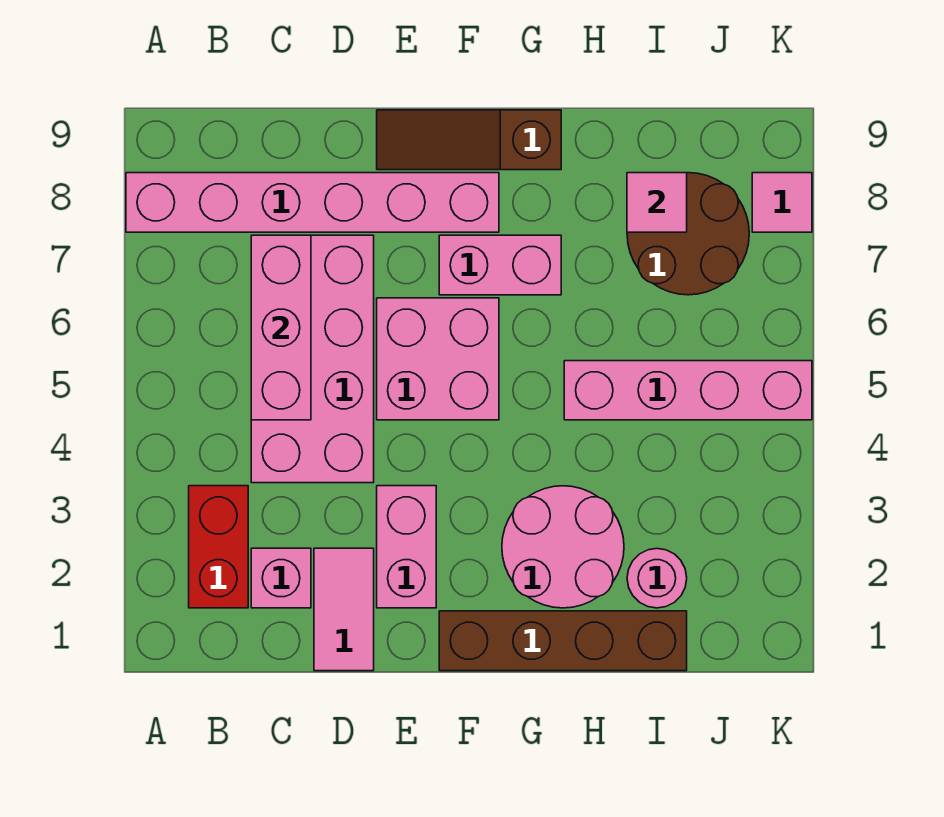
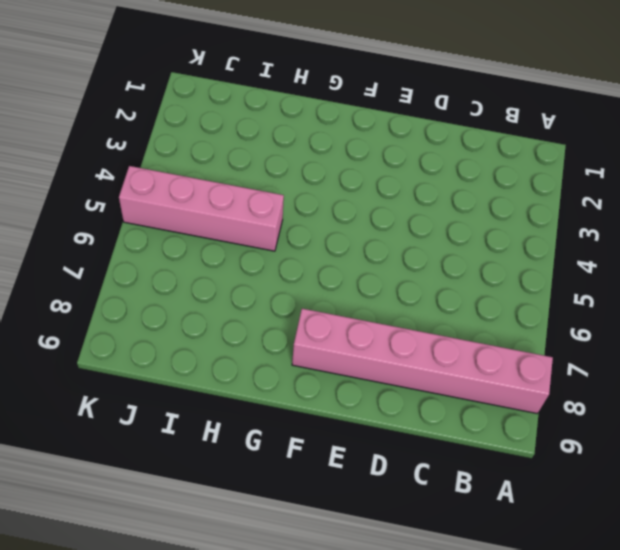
none -> red brick B2:B3 level 1
none -> pink brick C2 level 1
none -> pink brick C4:D7 level 1

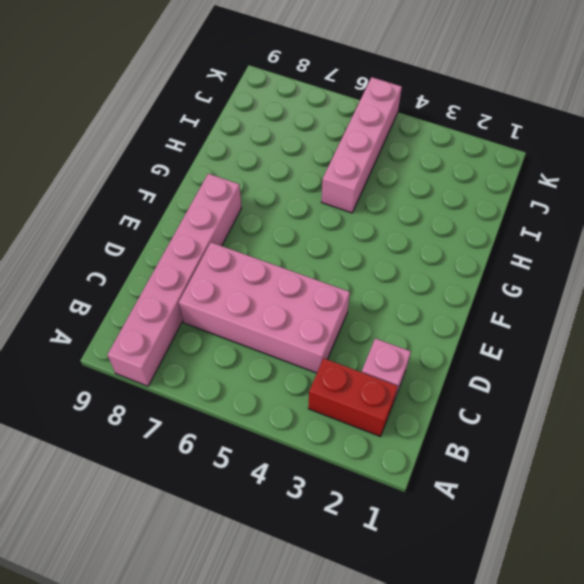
none -> pink tile D1:D2 level 1
none -> pink brick E2:E3 level 1
none -> pink brick E5:F6 level 1

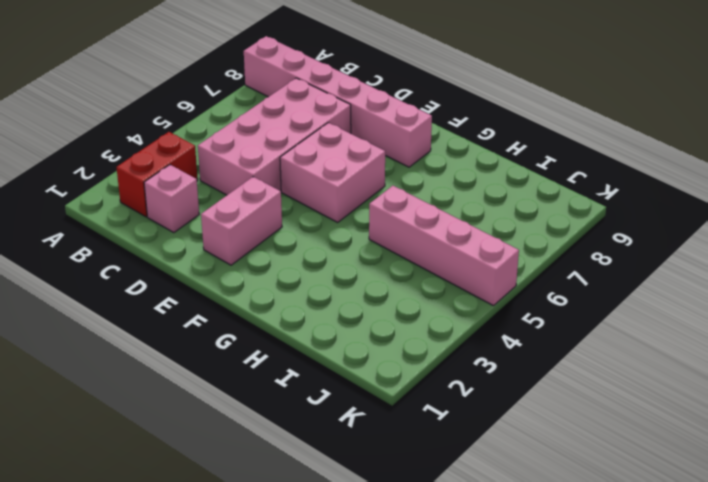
none -> pink tile D1:D2 level 1
none -> brown slope E9:G9 level 1 top G
none -> brown brick F1:I1 level 1

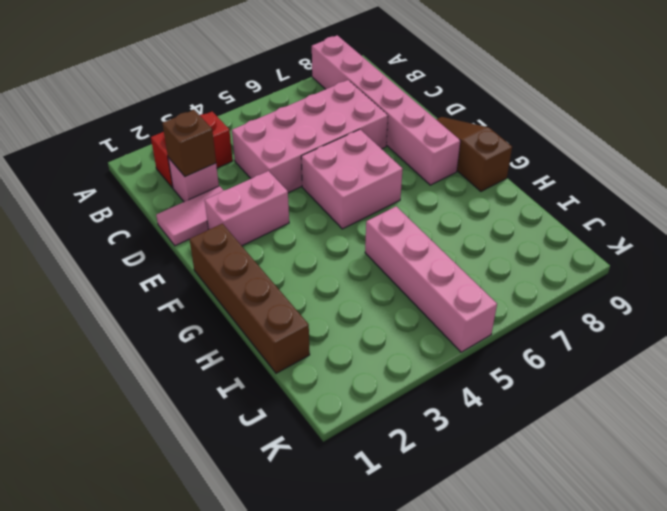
brown brick C2 level 2 -> none
none -> pink brick F7:G7 level 1
none -> pink round brick G2:H3 level 1
none -> pink round brick I2 level 1

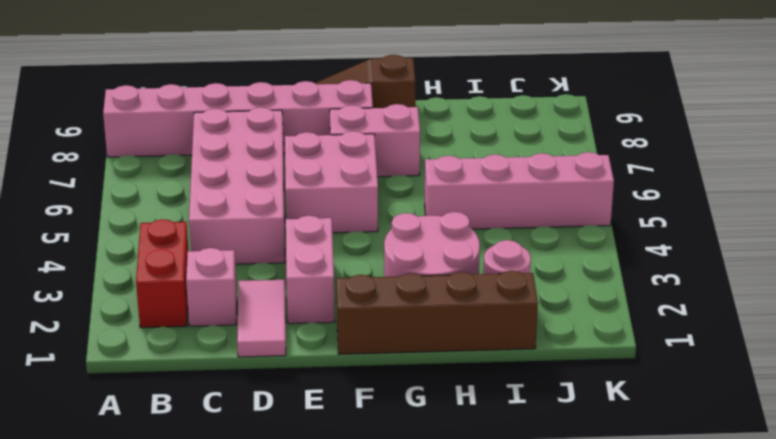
none -> brown round brick I7:J8 level 1
none -> pink tile K8 level 1
none -> pink brick C5:C7 level 2

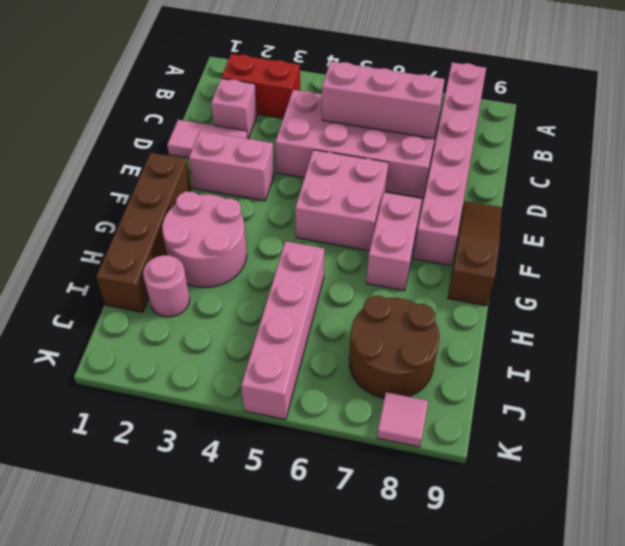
none -> pink tile I8 level 2

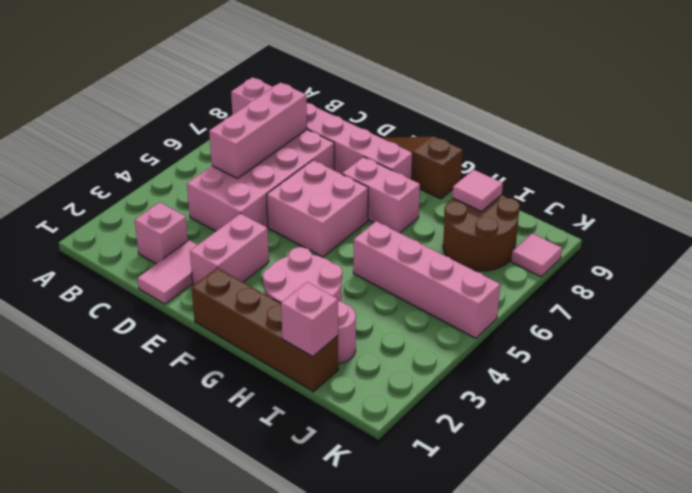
pink brick I1 level 2 -> none
none -> red brick B2:B3 level 1

